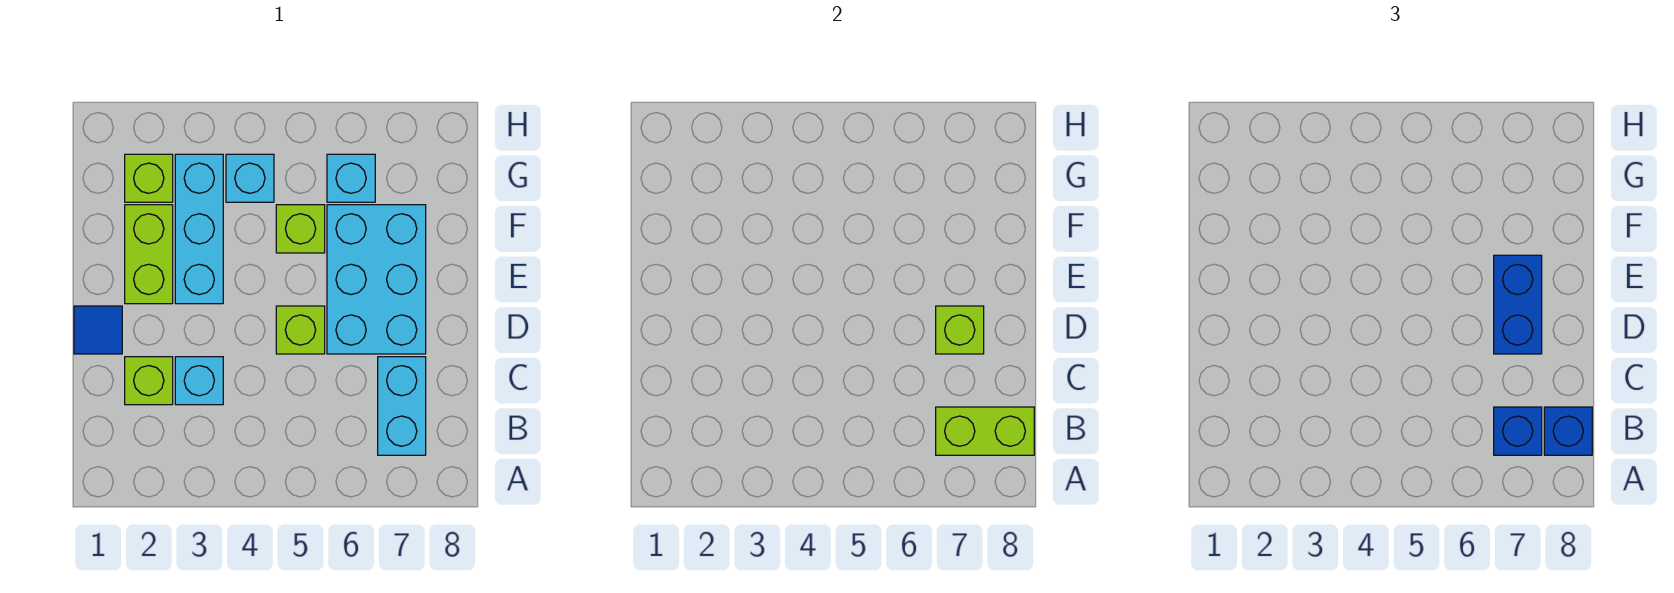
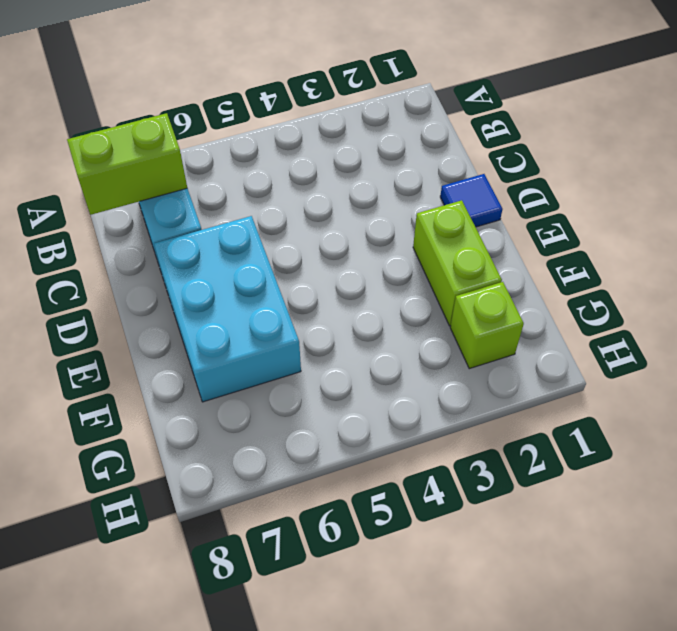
none -> lime brick C2 level 1
none -> cyan brick C3 level 1
none -> lime brick D5 level 1

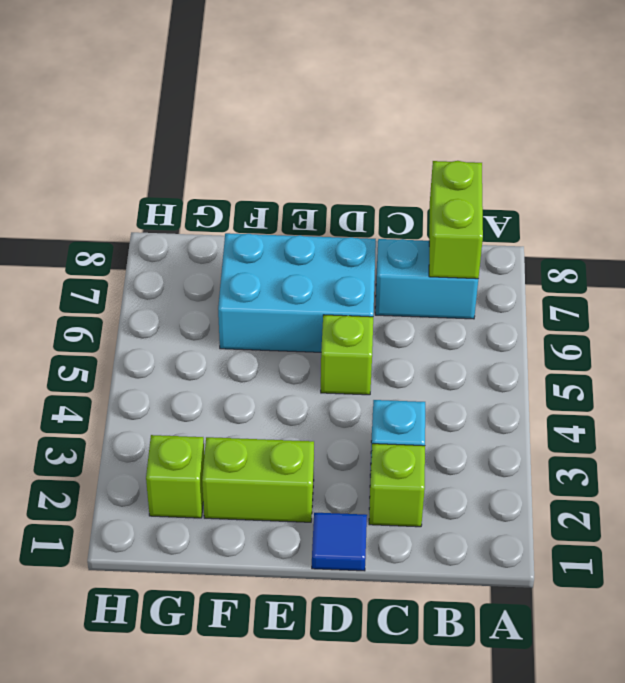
none -> cyan brick E3:G3 level 1
none -> lime brick F5 level 1
none -> cyan brick G4 level 1

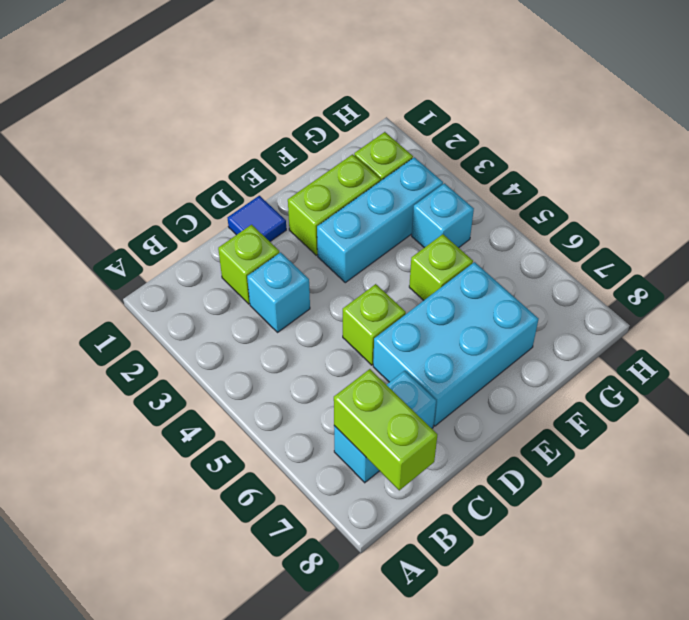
none -> cyan brick G6 level 1
none -> lime brick D7 level 2
none -> blue brick B7 level 3

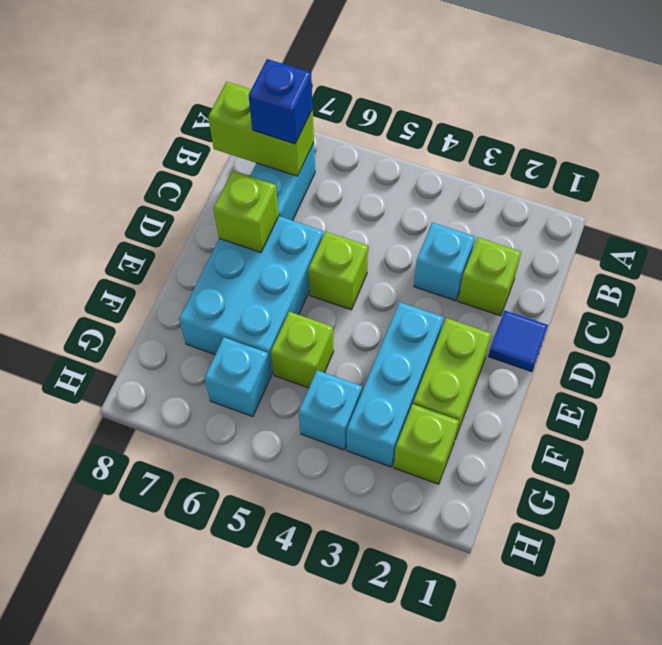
none -> blue brick B8 level 3
none -> blue brick D7:E7 level 3

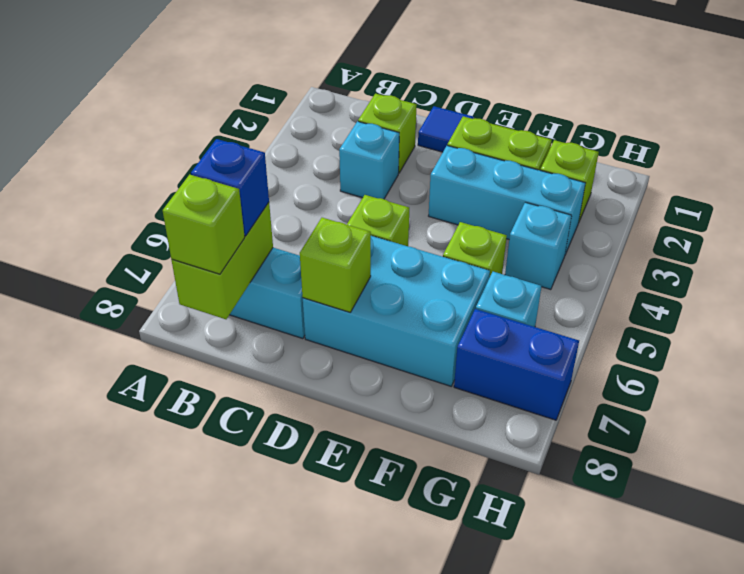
lime brick B8 level 3 -> blue brick B8 level 3
blue brick G7:H7 level 1 -> blue brick D7:E7 level 3

